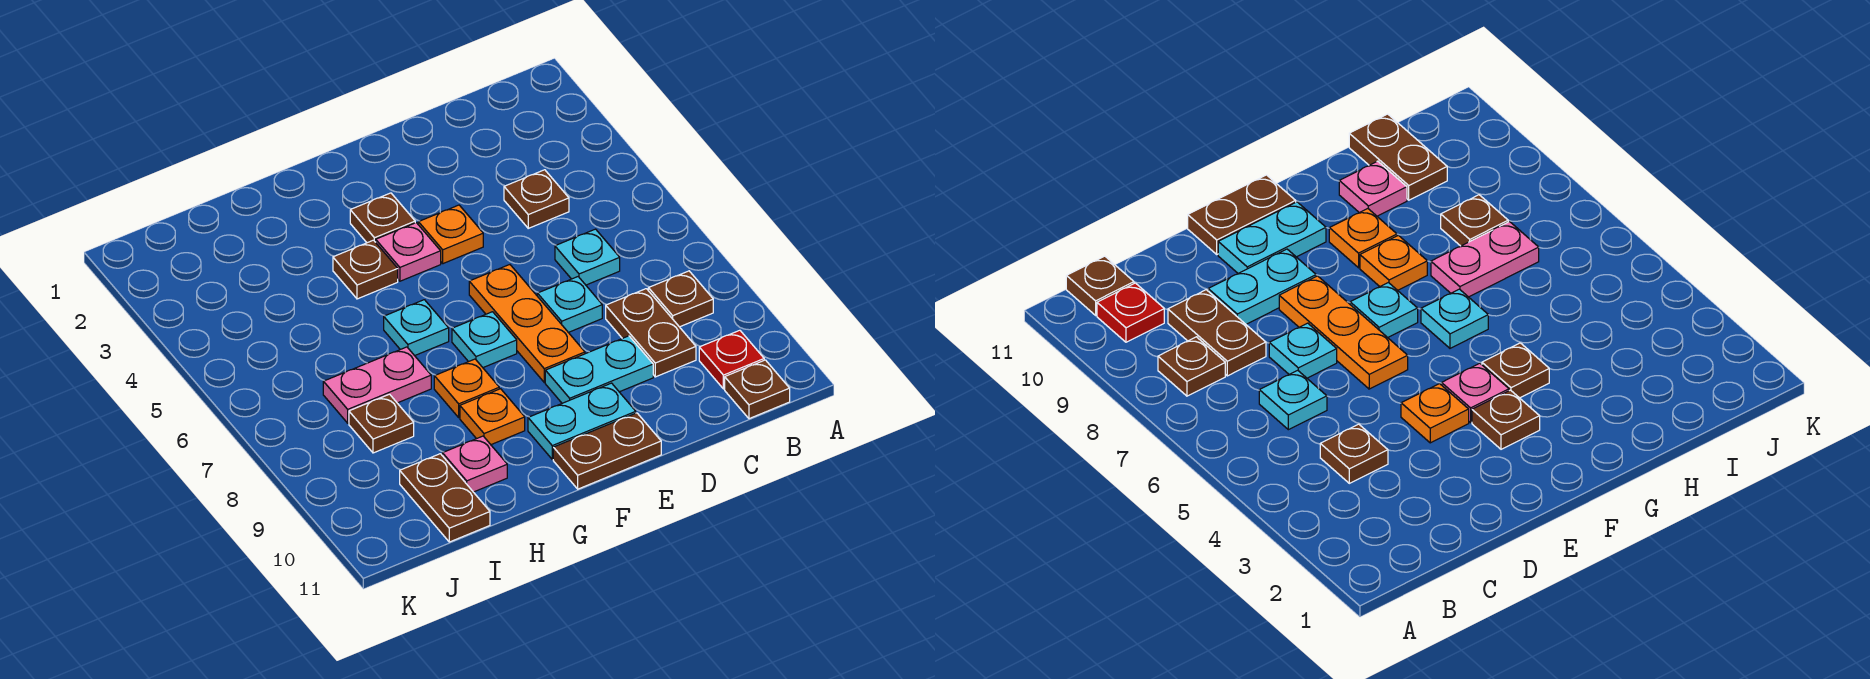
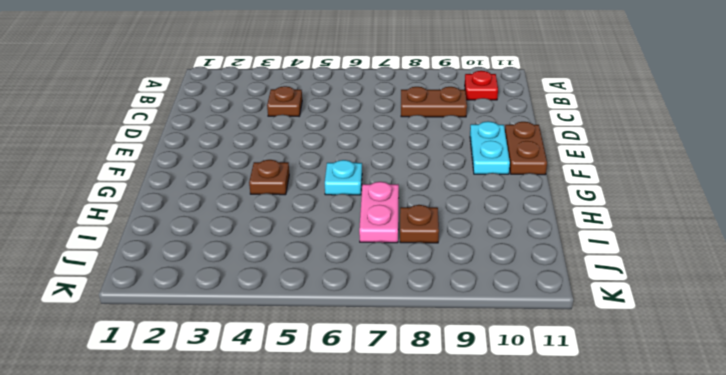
none -> brown plate B8 level 1
none -> brown plate B11 level 1
none -> cyan plate C6 level 1

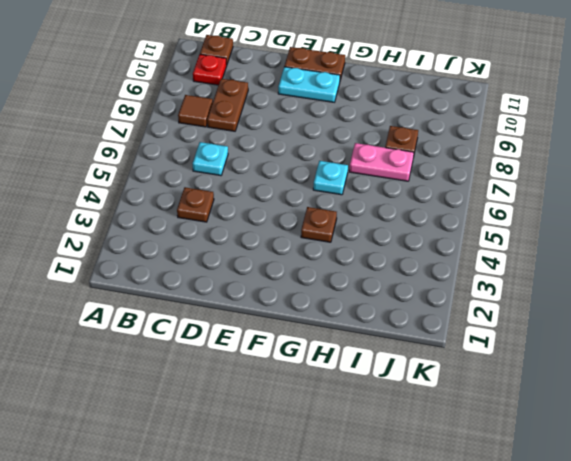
brown tile B8 level 1 -> brown plate B8 level 1
none -> cyan plate D7 level 1
none -> cyan plate D9:E9 level 1
none -> orange plate E4 level 1

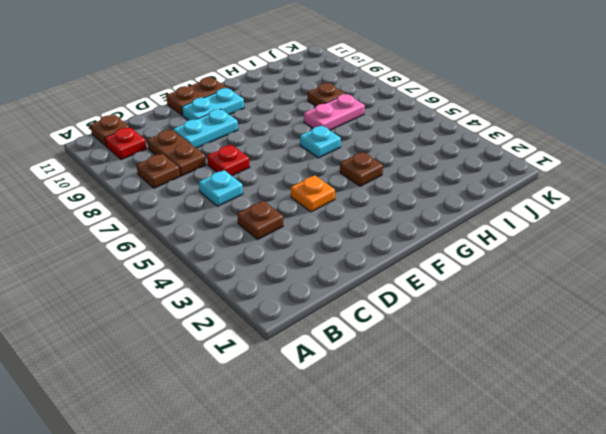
red plate D7 level 1 -> cyan plate D7 level 1
none -> orange plate E6:E8 level 1
none -> brown plate F3 level 1
none -> pink plate F4 level 1

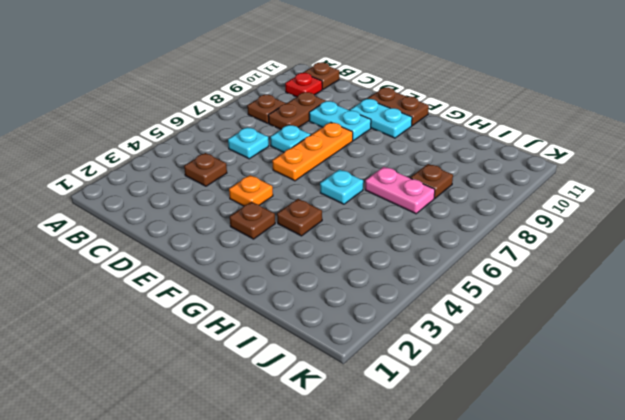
none -> pink plate F4 level 1
none -> cyan plate F7 level 1
none -> orange plate G8 level 1

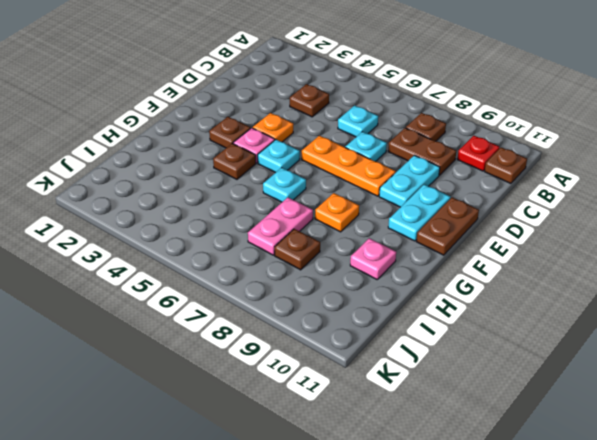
cyan plate F5 level 1 -> cyan plate F7 level 1
none -> orange plate G9 level 1
none -> brown plate I10:I11 level 1

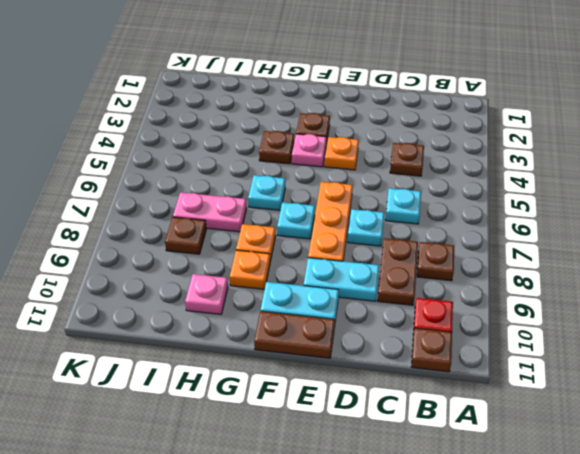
none -> brown plate I10:I11 level 1

